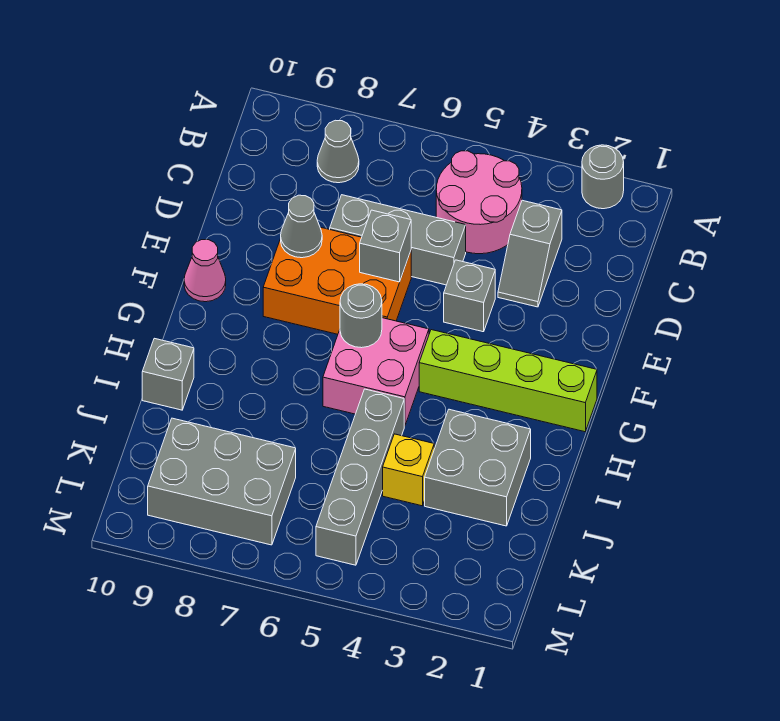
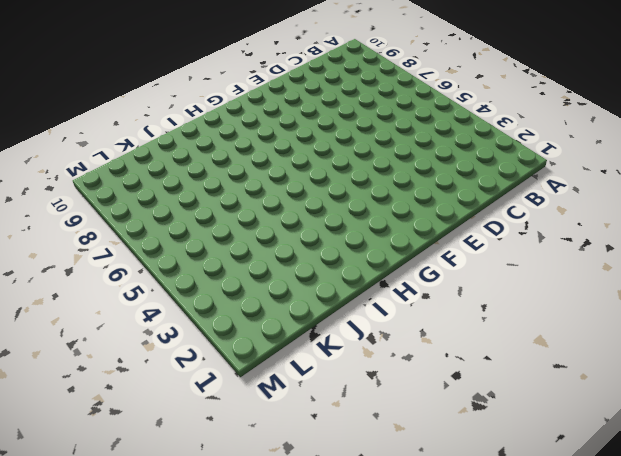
none -> grey round brick A2 level 1
none -> pink round brick B4:C5 level 1
none -> grey cone B8 level 1

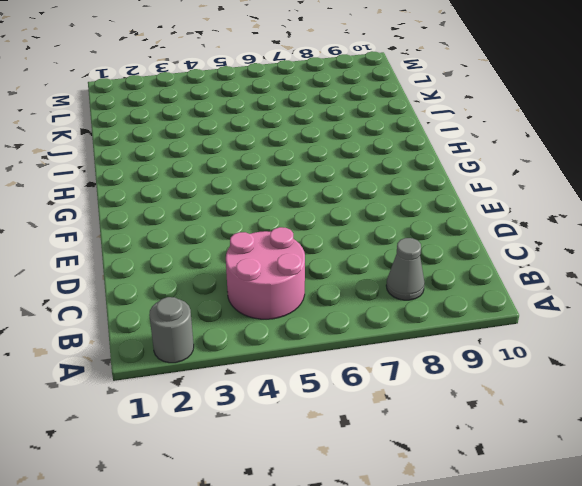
none -> grey slope C3:D3 level 1 top C
none -> grey brick D5:D7 level 1
none -> grey brick E4 level 1

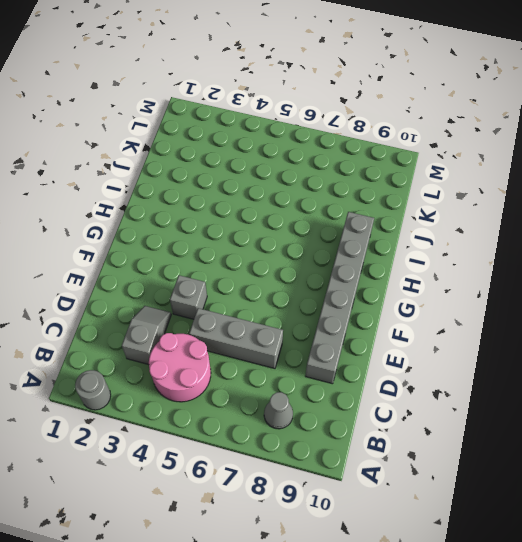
grey brick D9:I9 level 1 -> none
none -> orange brick E6:F8 level 1
none -> pink cone F10 level 1
none -> lime brick G1:G4 level 1

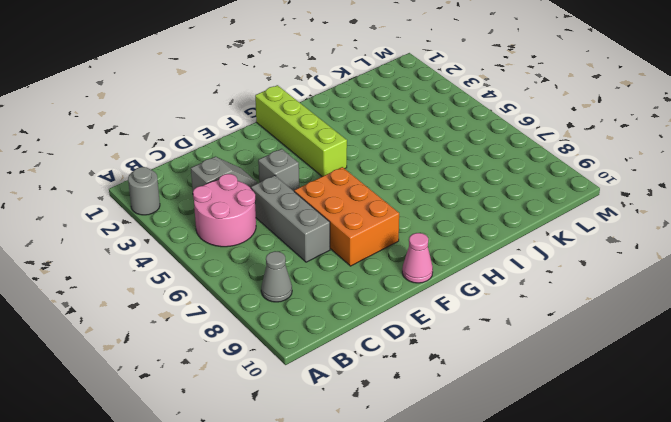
none -> pink brick G5:H6 level 1
none -> grey brick I2:J3 level 1
none -> grey brick I5:L5 level 1

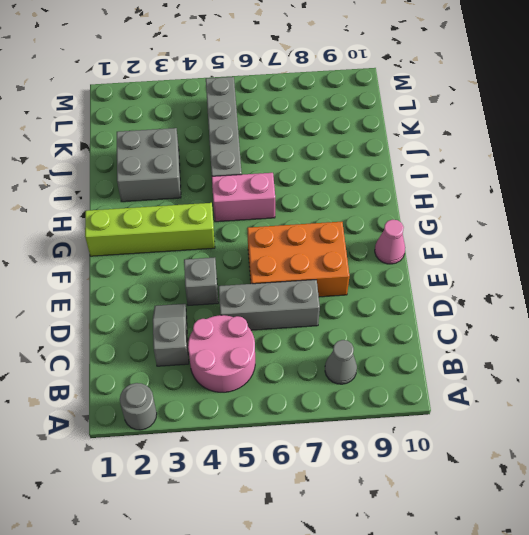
pink brick H5:H6 level 1 -> pink brick G5:H6 level 1
none -> grey brick I10 level 1
none -> yellow brick J4 level 1
none -> grey brick K7:L9 level 1

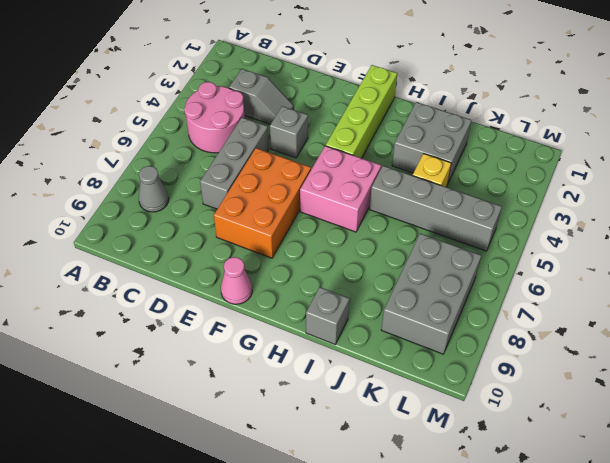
none -> grey round brick A2 level 1
none -> grey brick E6 level 2
none -> grey cone E8 level 2

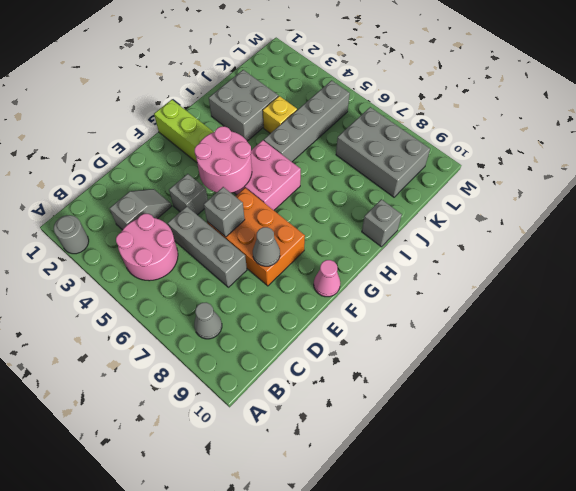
pink round brick F4:G5 level 2 -> none
none -> grey round brick G6 level 2

